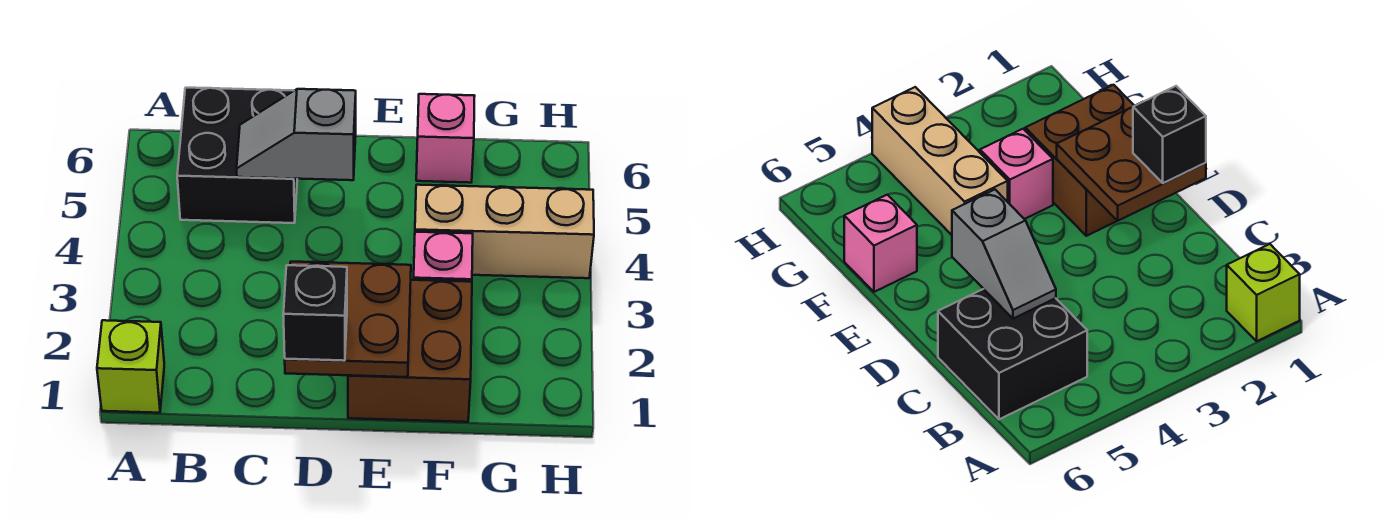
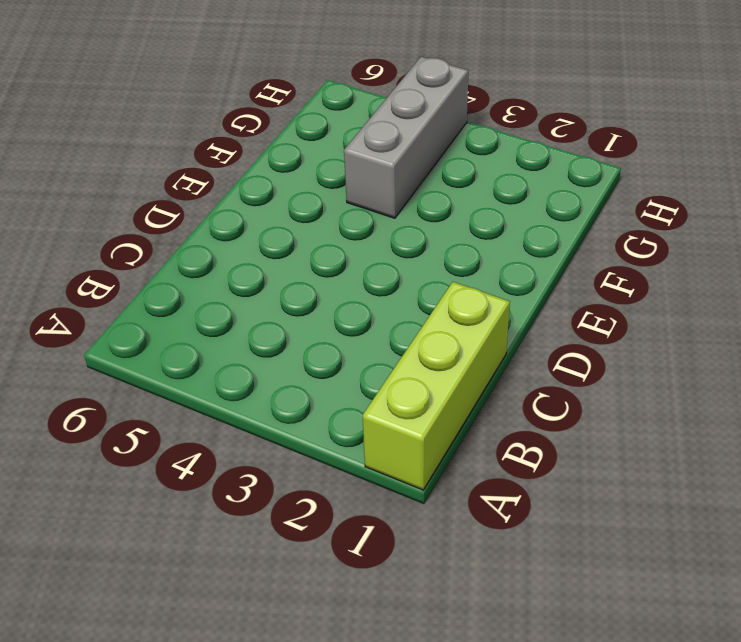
lime brick A1:C1 level 1 -> lime brick A1 level 1
grey brick F4:H4 level 1 -> tan brick F4:H4 level 1
none -> black brick B5:C6 level 1
none -> brown brick E1:F2 level 1

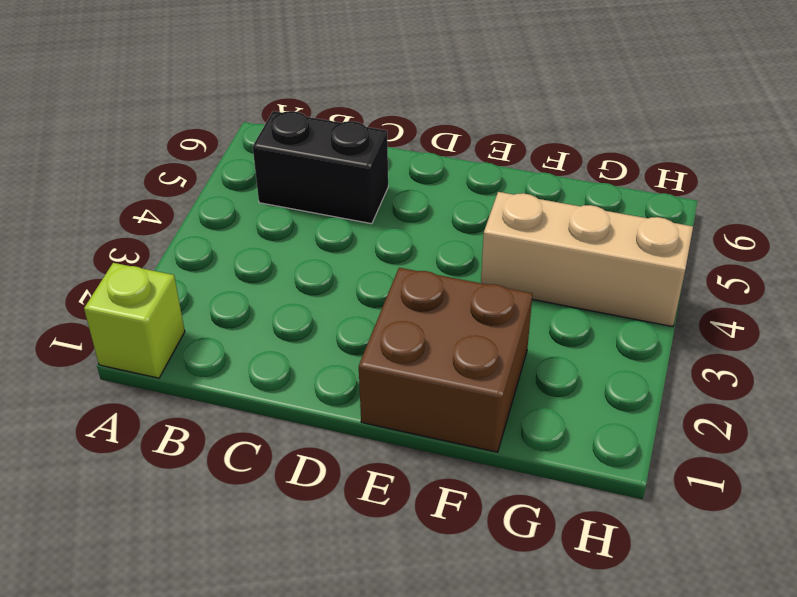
black brick B5:C5 level 1 -> black brick B5:C6 level 1
none -> pink brick F3 level 1
none -> pink brick F6 level 1

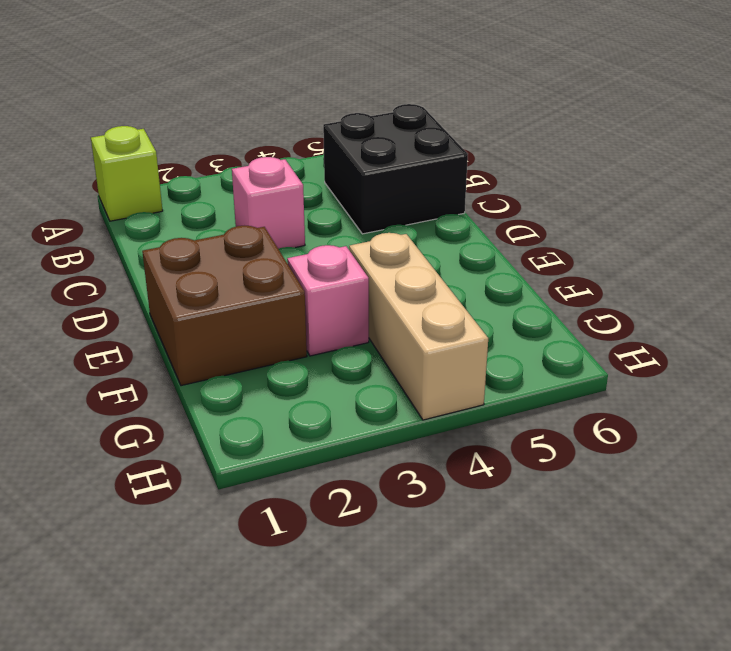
pink brick C3 level 1 -> pink brick F6 level 1
none -> grey slope C5:D5 level 2 top D
none -> brown plate D1:E2 level 2

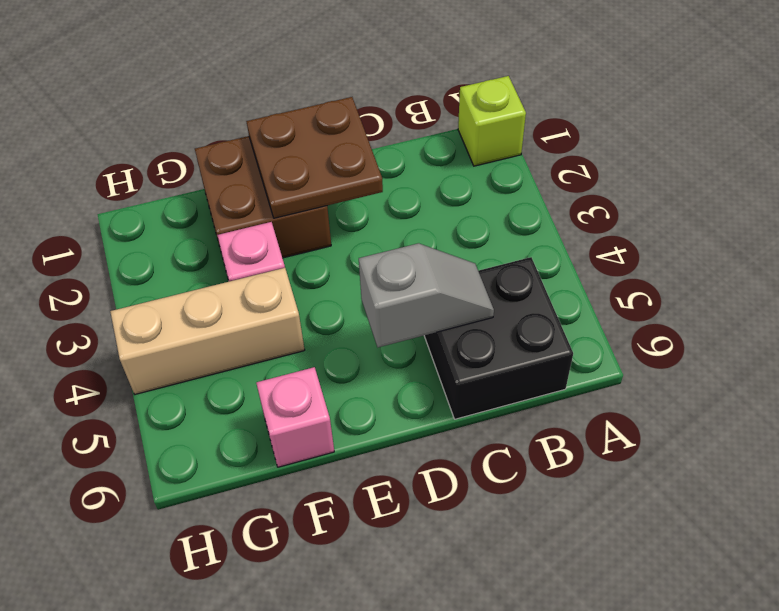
none -> black brick D1 level 3

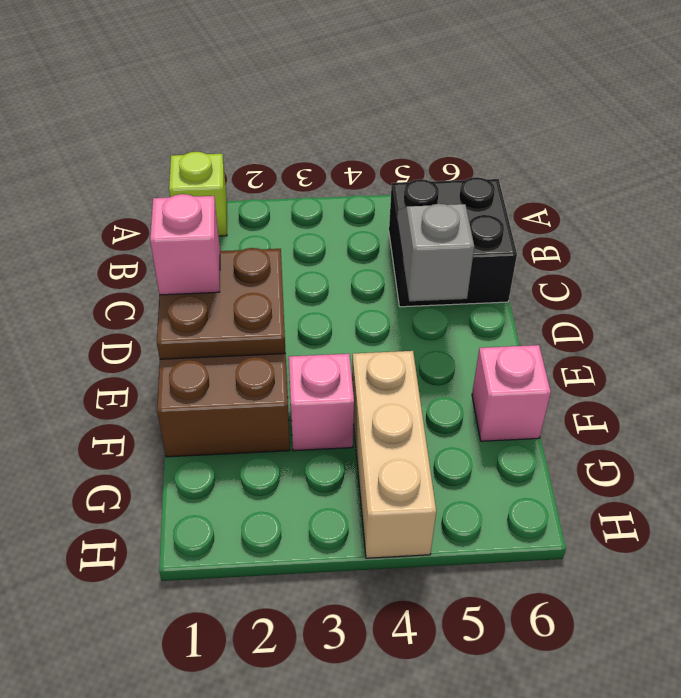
pink brick D1 level 3 -> black brick D1 level 3

